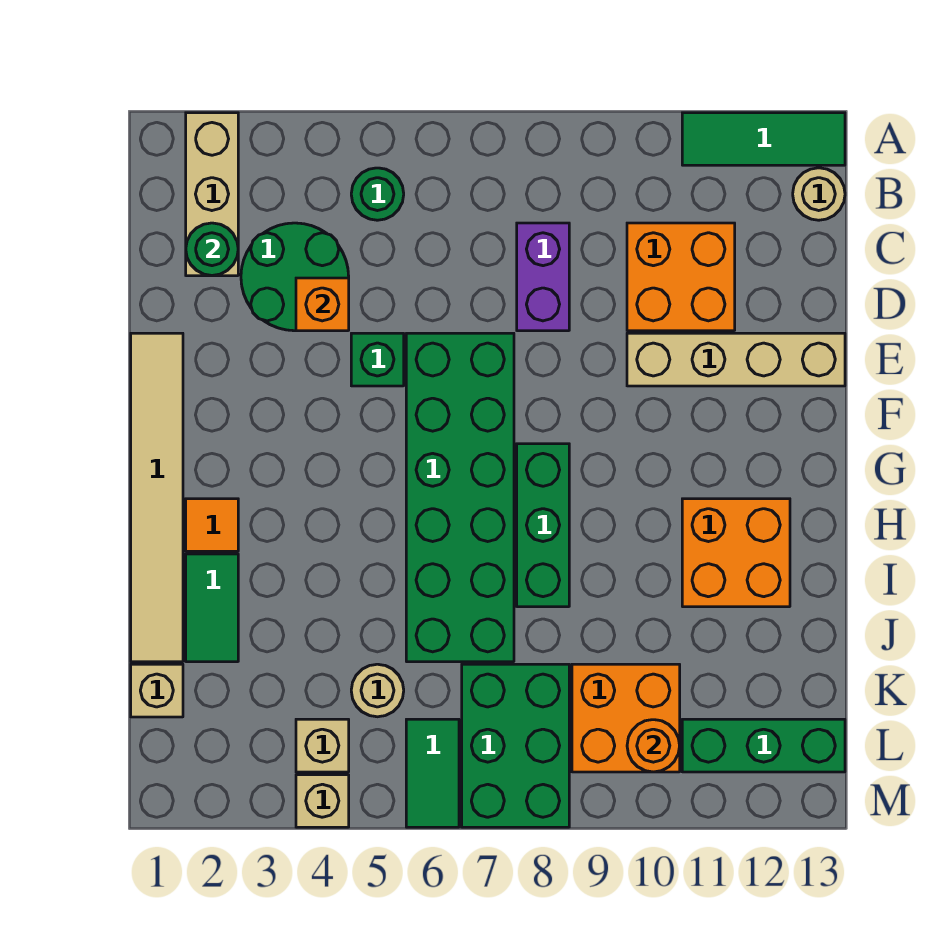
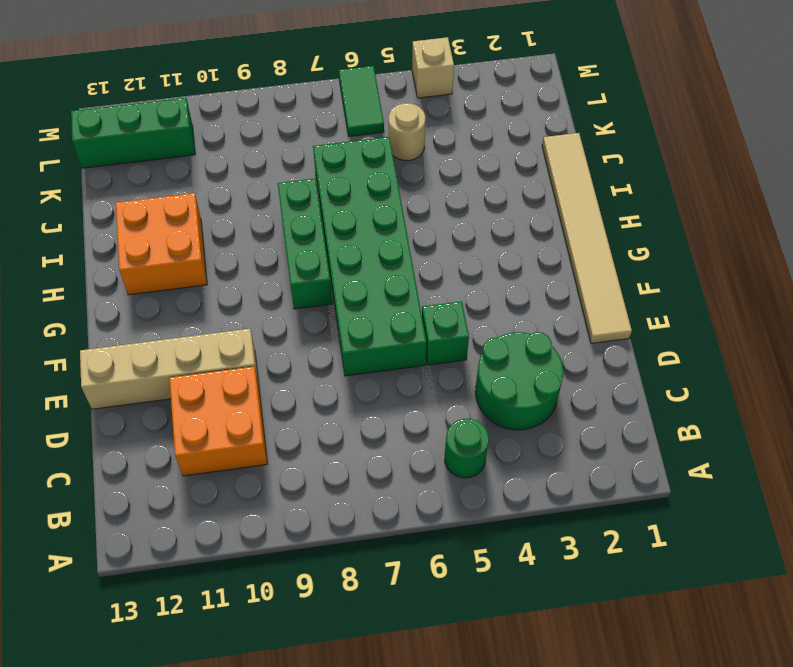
none -> tan brick A2:C2 level 1
none -> green tile A11:A13 level 1
none -> tan round brick B13 level 1

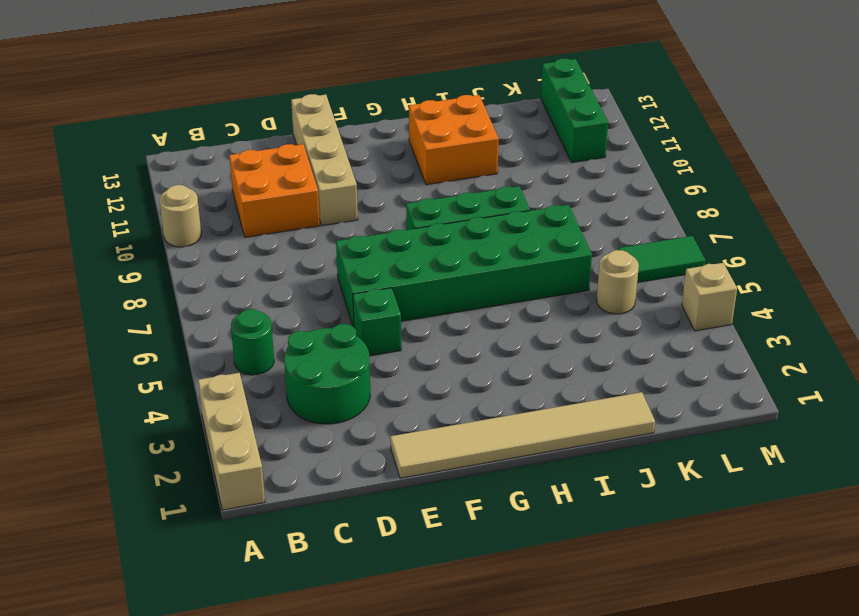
tan brick A1:A3 level 1 -> tan brick A2:C2 level 1
tan round brick A10 level 1 -> tan round brick B13 level 1
none -> green tile A11:A13 level 1
none -> purple brick C8:D8 level 1
none -> orange tile H2 level 1

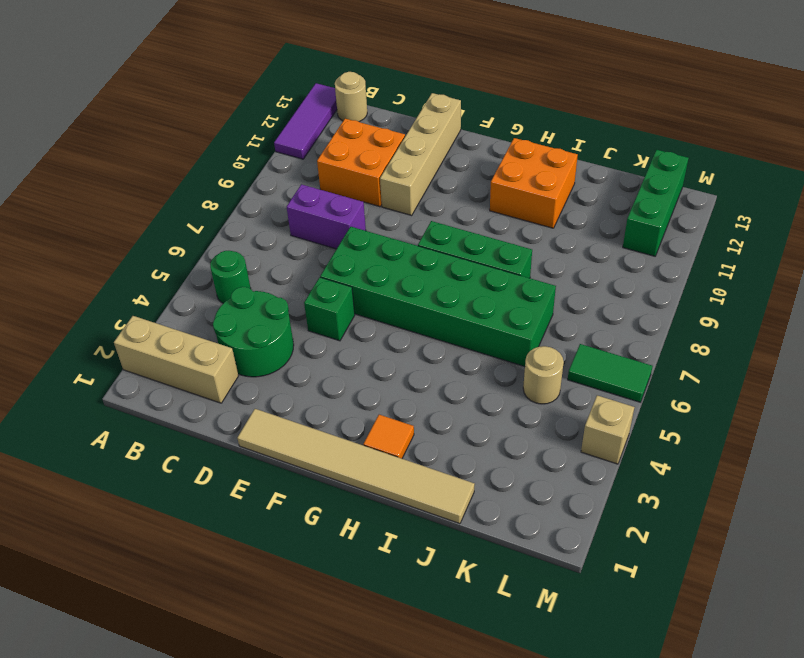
purple tile A11:A13 level 1 -> green tile A11:A13 level 1
none -> green tile I2:J2 level 1
none -> tan brick K1 level 1
none -> green brick K7:M8 level 1

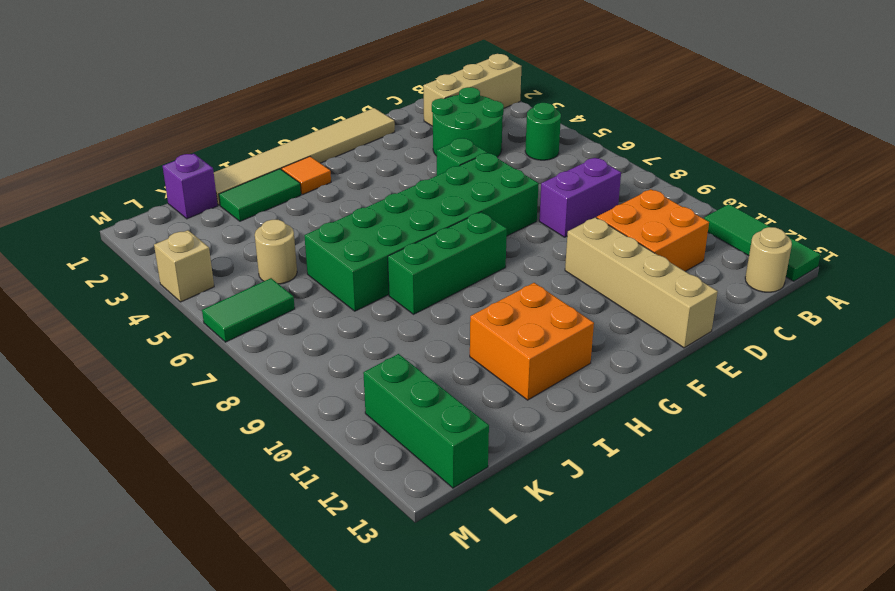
purple brick K1 level 1 -> tan brick K1 level 1
none -> green brick K7:M8 level 1
none -> orange brick K9:L10 level 1
none -> tan brick L4 level 1

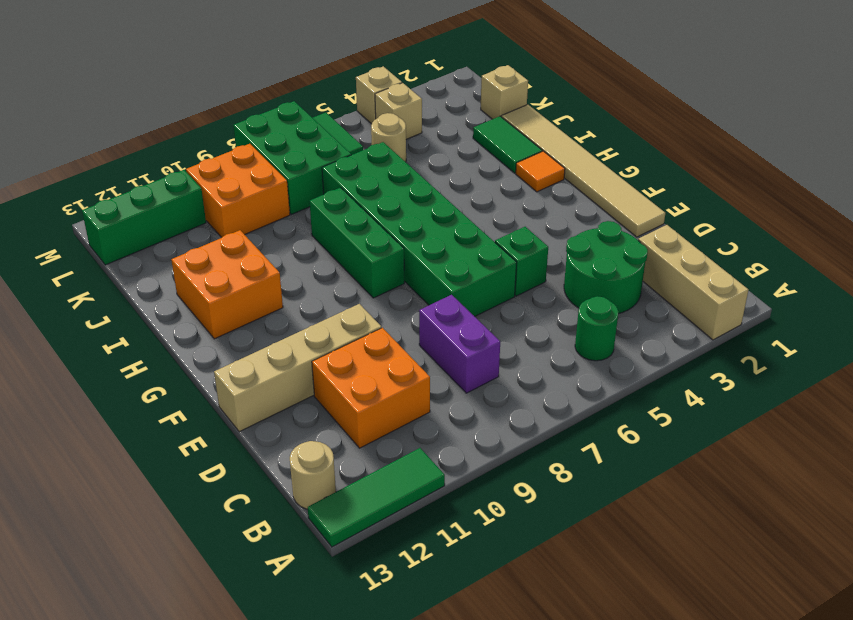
none -> green round brick C2 level 2
none -> orange brick D4 level 2
none -> orange round brick L10 level 2

